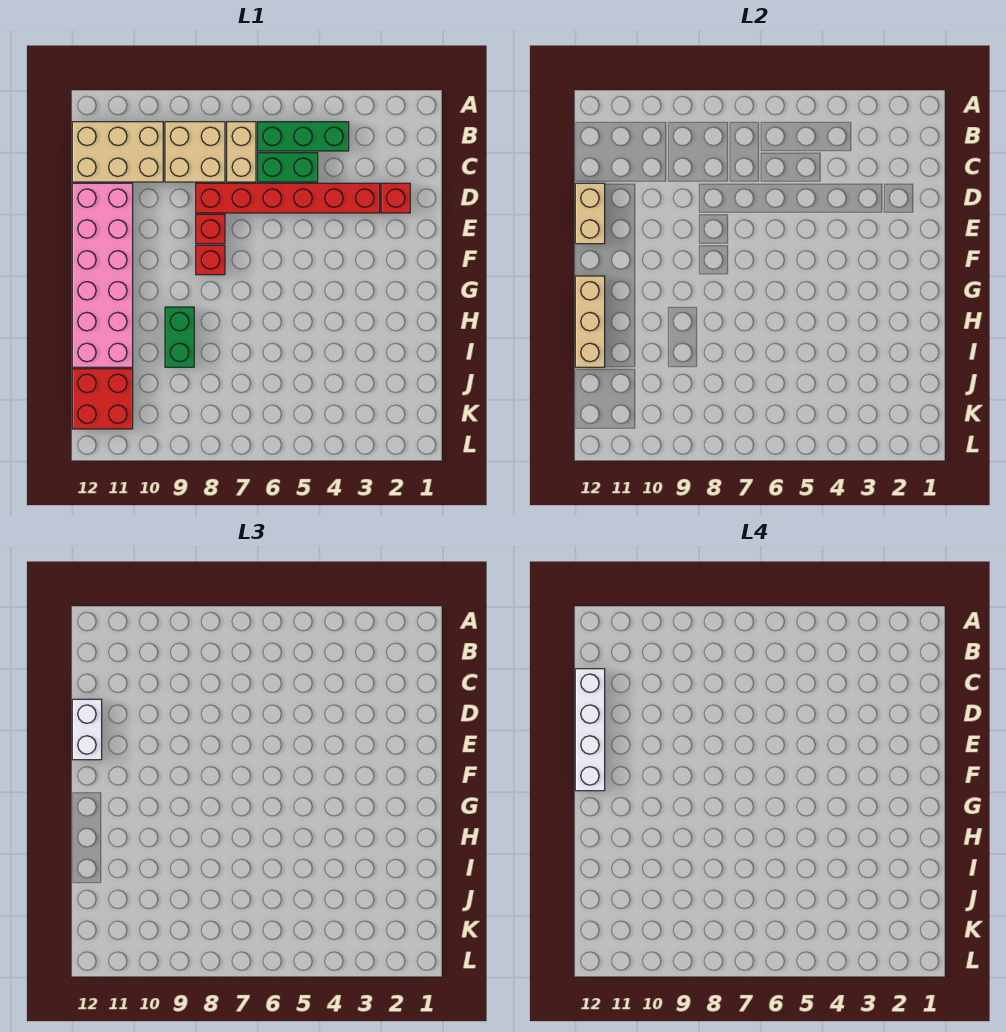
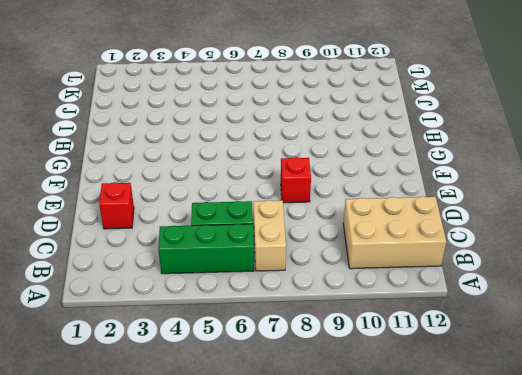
none -> tan brick B8:C9 level 1
none -> red brick D3:D8 level 1
none -> pink brick D11:I12 level 1

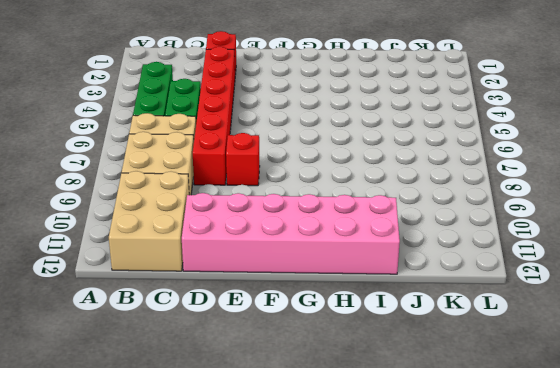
none -> red brick F8 level 1
none -> green brick H9:I9 level 1
none -> red brick J11:K12 level 1

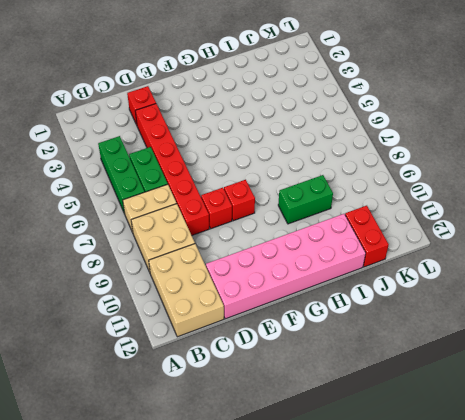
red brick J11:J12 level 1 -> red brick J11:K12 level 1
none -> tan brick D12:E12 level 2
none -> tan brick G12:I12 level 2
none -> white brick D12:E12 level 3

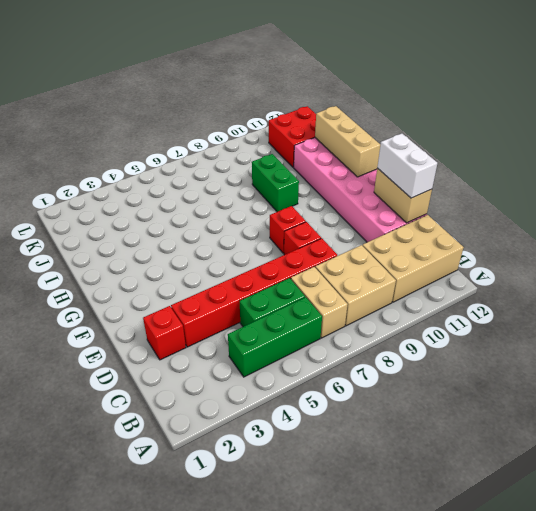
none -> white brick C12:F12 level 4

